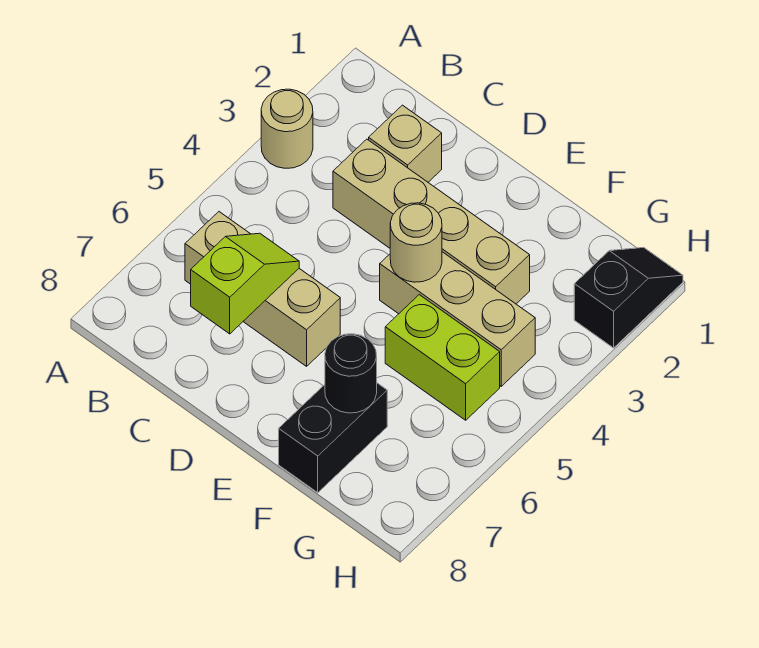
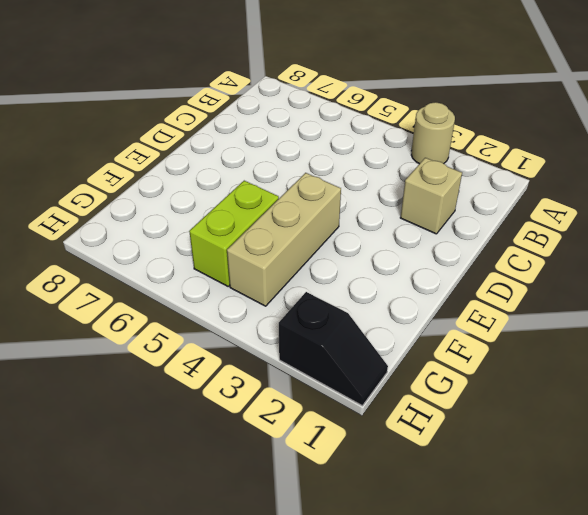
none -> tan brick B6:D6 level 1
none -> tan brick C3:F3 level 1

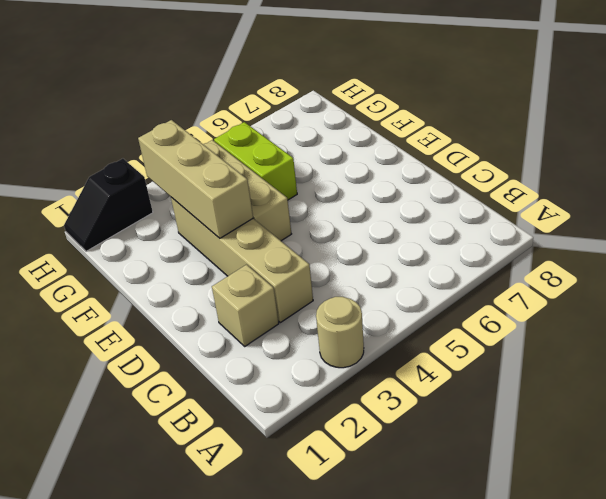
tan brick E3:G3 level 2 -> tan brick B6:D6 level 1
none -> black brick F7:F8 level 1
none -> lime slope C6:C7 level 2 top 7

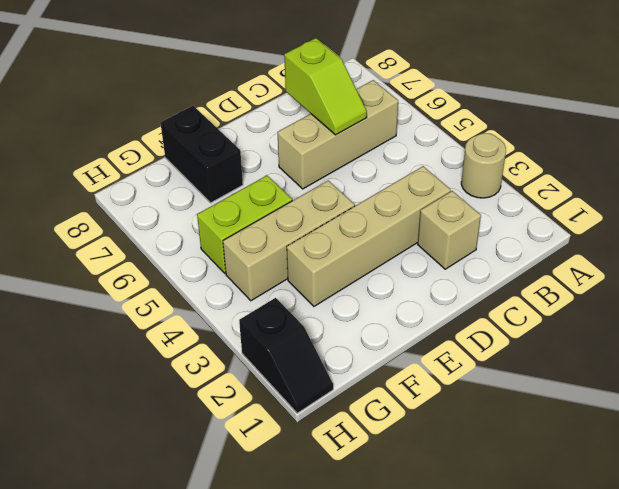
none -> tan round brick E4 level 2
none -> black round brick F7 level 2

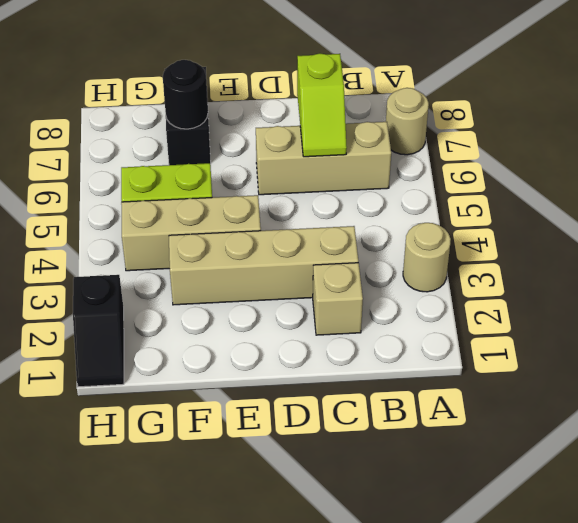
tan round brick A7 level 1 -> tan round brick E4 level 2

